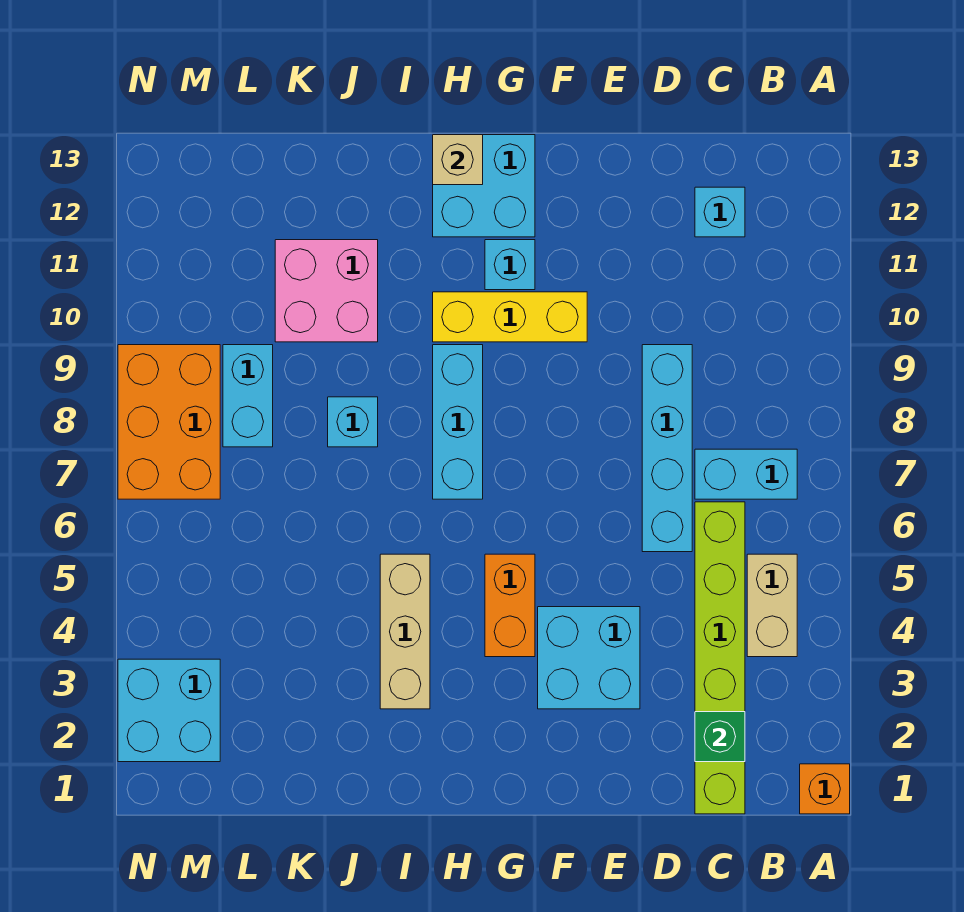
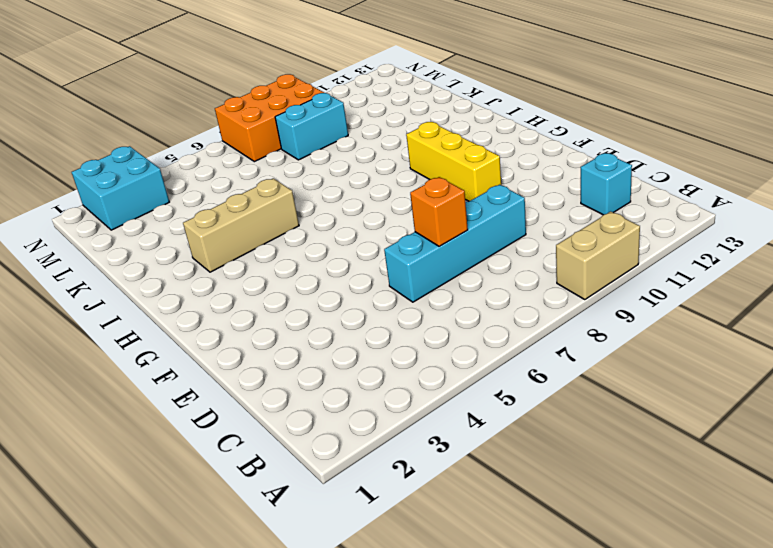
tan brick A9:A10 level 1 -> tan brick B4:B5 level 1
orange brick D7 level 2 -> orange brick A1 level 1
none -> cyan brick B7:C7 level 1
none -> lime brick C1:C6 level 1
none -> cyan brick E3:F4 level 1

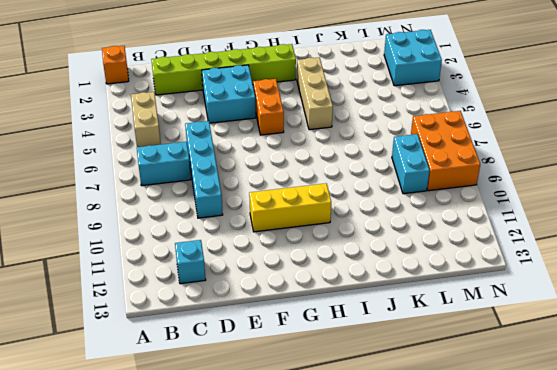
lime brick C2:H2 level 1 -> lime brick C1:C6 level 1
none -> cyan brick G11 level 1
none -> cyan brick G12:H13 level 1
none -> cyan brick H7:H9 level 1

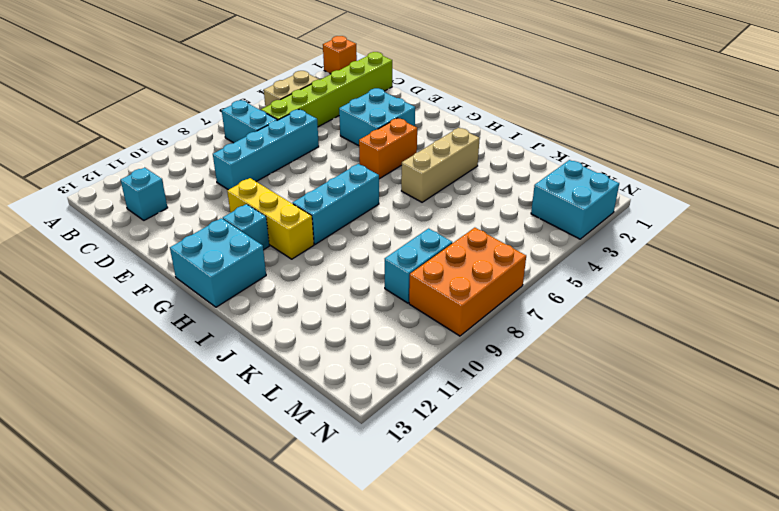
none -> cyan brick J8 level 1
none -> pink brick J10:K11 level 1
none -> green brick C2 level 2

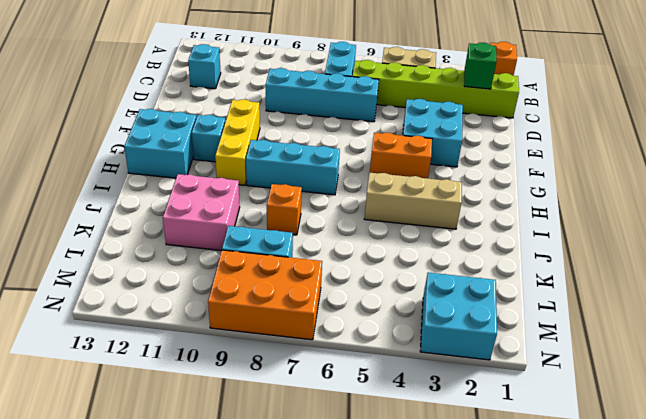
orange brick J8 level 1 -> cyan brick J8 level 1
none -> tan brick H13 level 2

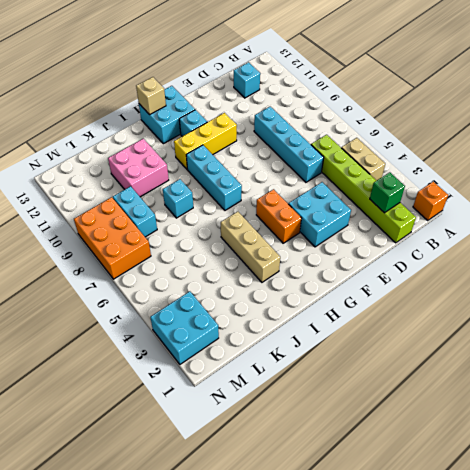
none -> cyan brick B7:C7 level 1

